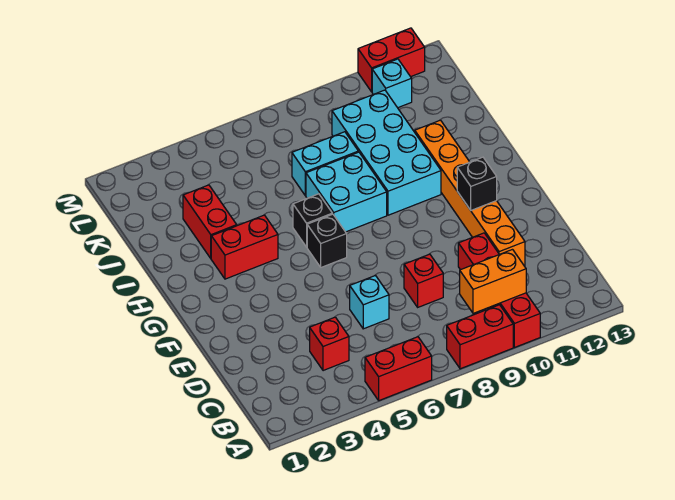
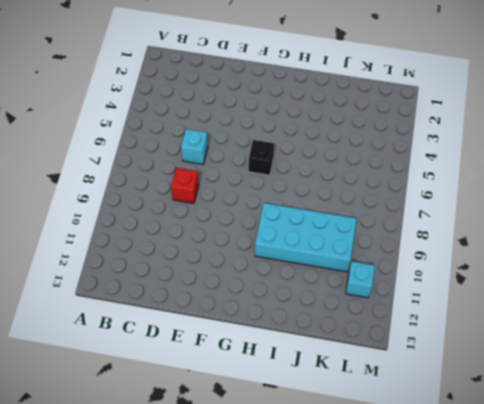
none -> red brick A5:A6 level 1
none -> red brick A8:A9 level 1
none -> red brick A10:D10 level 1

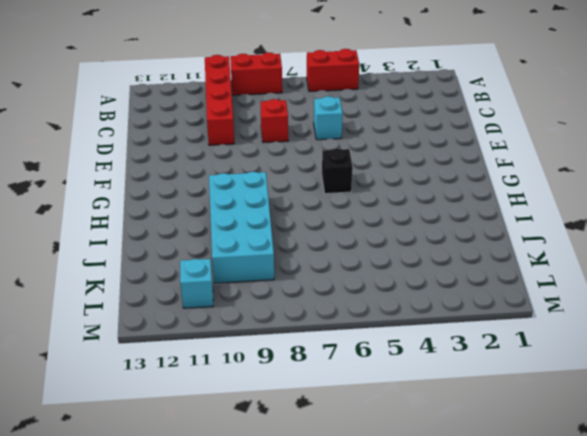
none -> red brick C4 level 1
none -> orange brick D11:I11 level 1
none -> red brick H3:H4 level 1

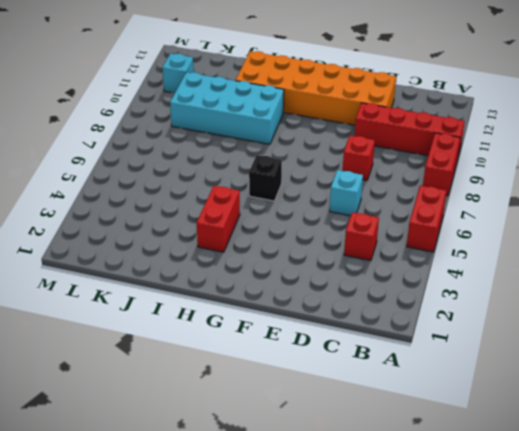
orange brick D11:I12 level 1 -> orange brick D11:I11 level 1
none -> black brick H6 level 1
none -> cyan brick H7:I8 level 1
none -> red brick I3:J3 level 1

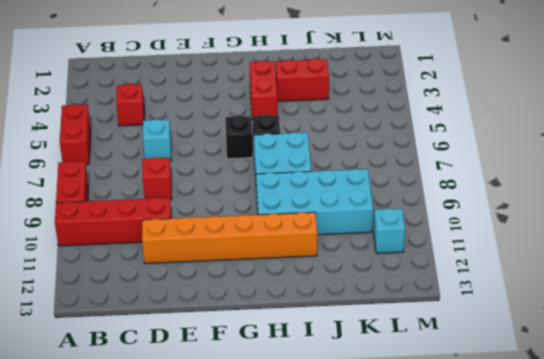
none -> cyan brick J7:J8 level 1
none -> red brick M11:M12 level 1
none -> orange brick B9:B10 level 2

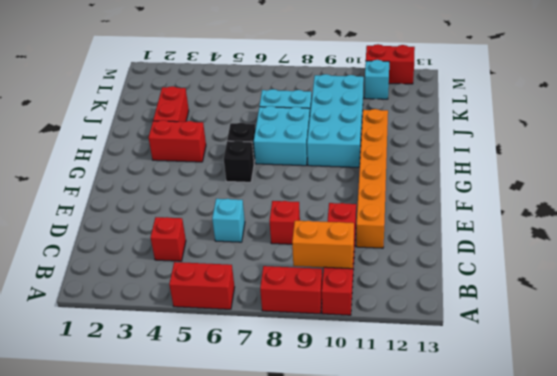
none -> black brick F11 level 2

